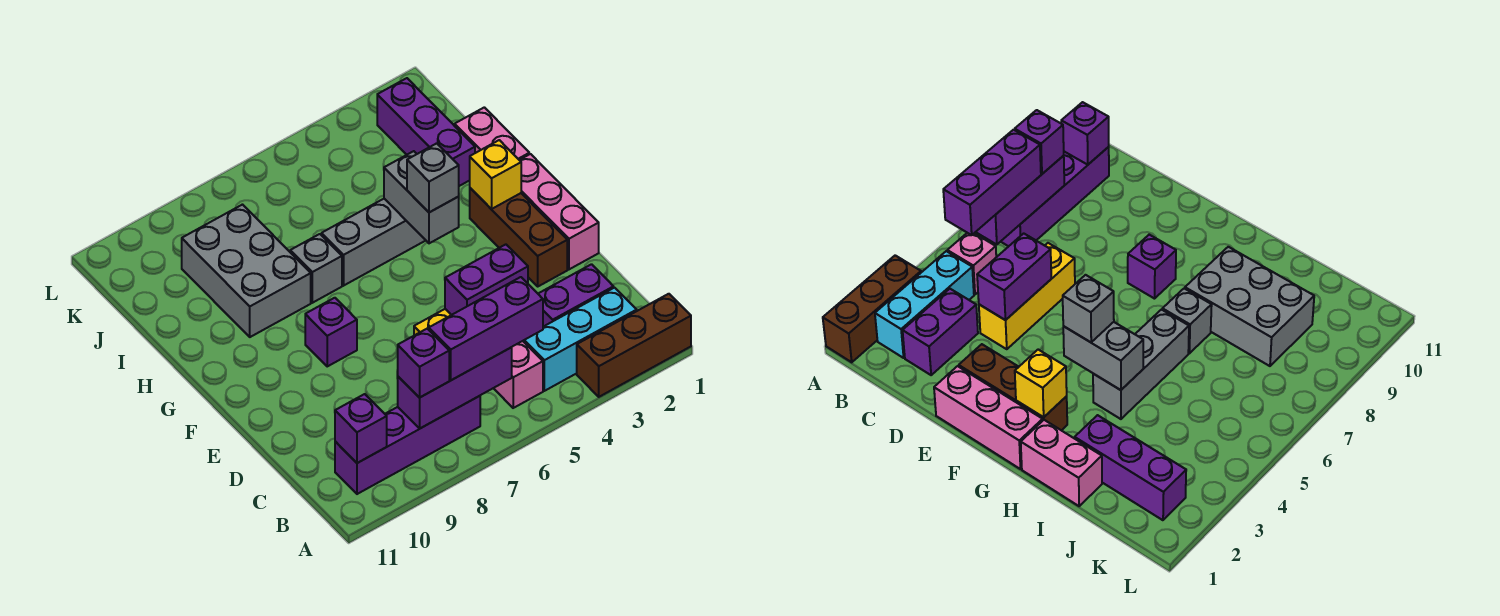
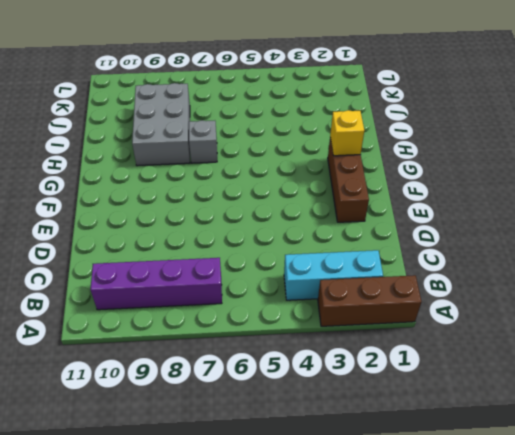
none -> pink brick B5 level 1
none -> purple brick C2:C3 level 1
none -> yellow brick D4:D6 level 1

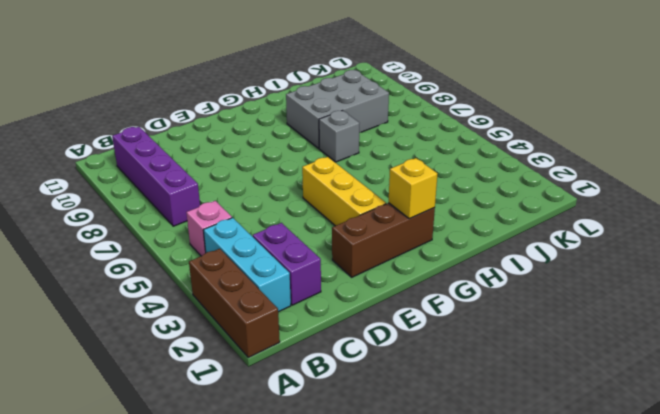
yellow brick F3:F5 level 1 -> yellow brick D4:D6 level 1
none -> pink brick E1:G1 level 1
none -> purple brick F8 level 1
none -> pink brick H1:I1 level 1

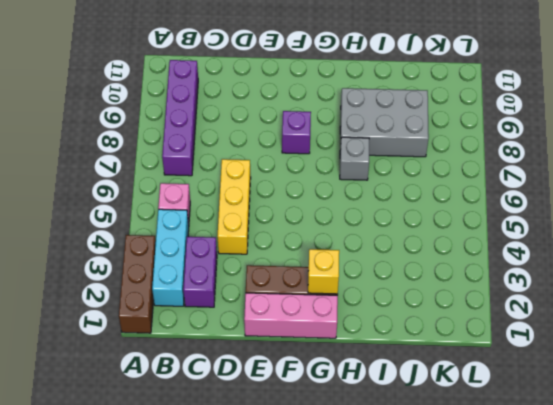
none -> pink brick H1:I1 level 1
none -> grey brick H4:H6 level 1
none -> purple brick I2:K2 level 1

